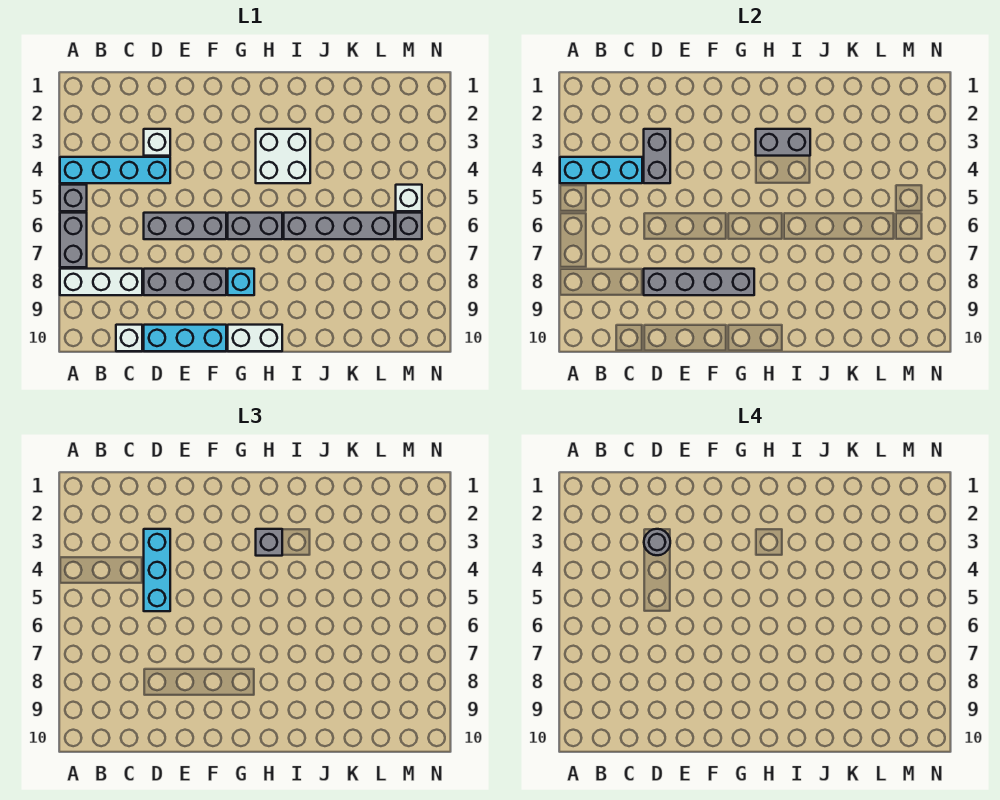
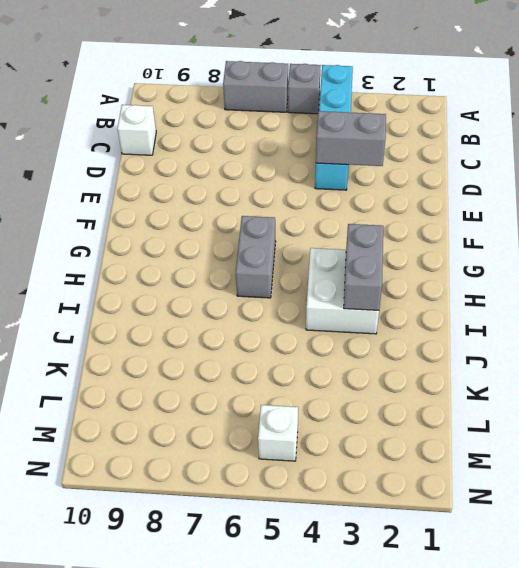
none -> white brick A8:C8 level 1
none -> white brick D3 level 1
none -> grey brick D6:F6 level 1

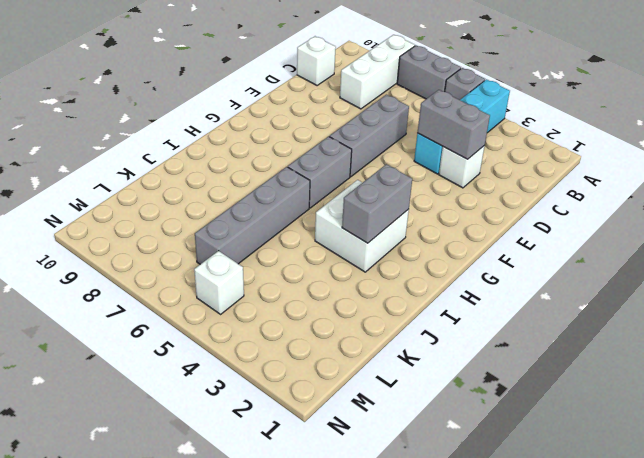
none -> grey brick D8:F8 level 1
none -> cyan brick D10:F10 level 1
none -> cyan brick G8 level 1

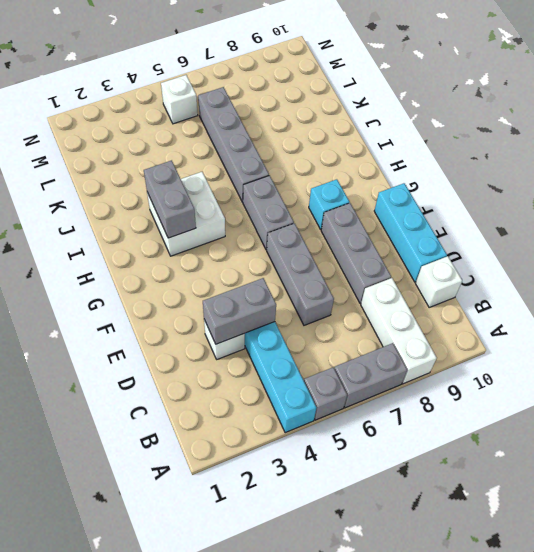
none -> white brick G10:H10 level 1
none -> grey brick M6 level 1
none -> cyan brick A4:C4 level 2

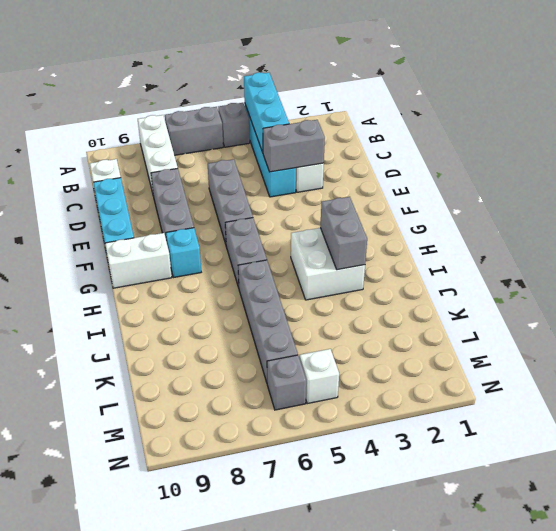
white brick G9:G10 level 1 -> white brick G10:H10 level 1
none -> grey brick D8:G8 level 2
none -> cyan brick D3:D5 level 3
none -> grey brick H3 level 3

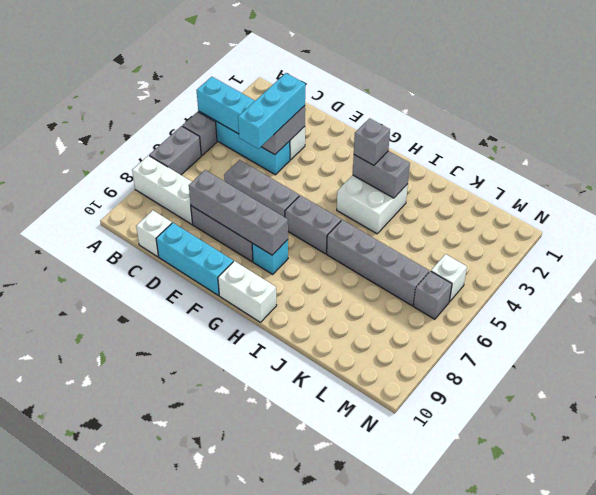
none -> grey round brick D3 level 4

